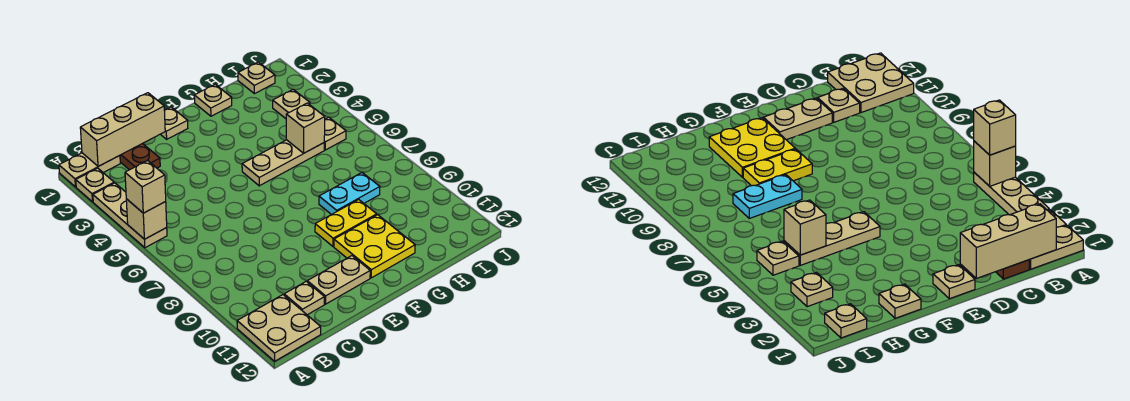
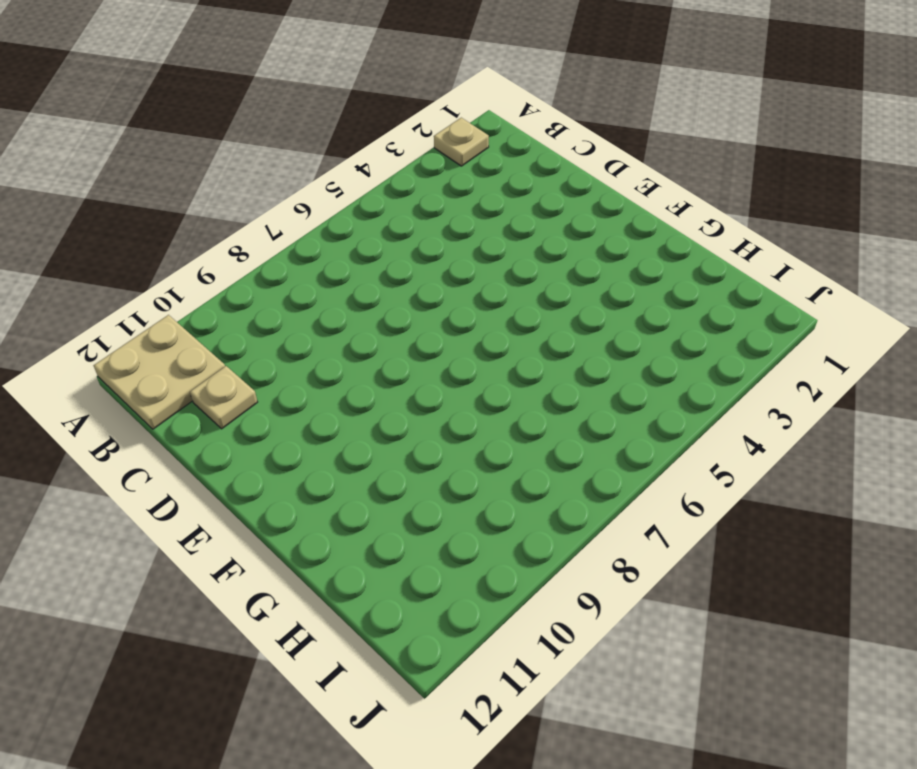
none -> tan plate A1:B1 level 1
none -> tan plate A3:A5 level 1
none -> brown plate C1:C2 level 1

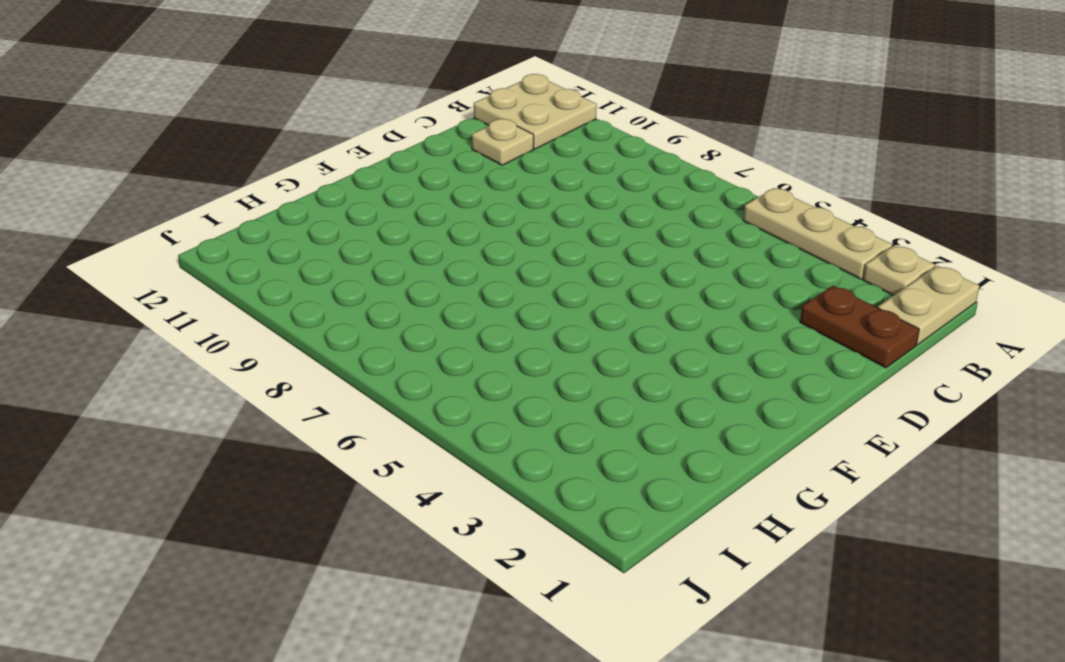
none -> tan plate D11:E11 level 1
none -> tan plate E1 level 1
none -> tan plate F5:H5 level 1

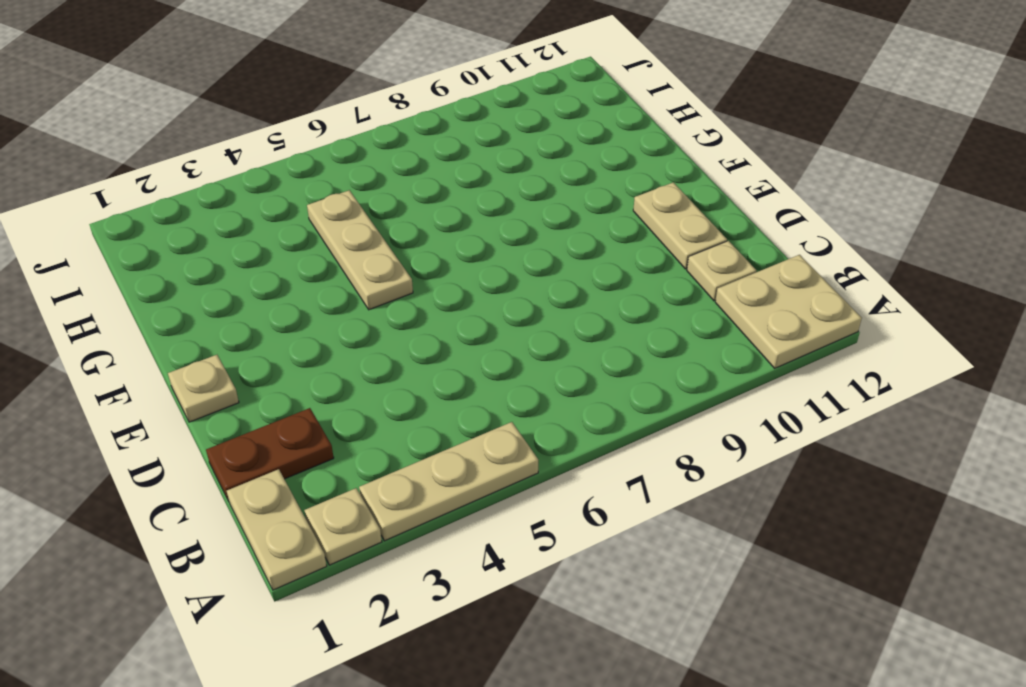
none -> yellow plate F9:G9 level 1
none -> yellow plate F10:G11 level 1
none -> tan plate G1 level 1

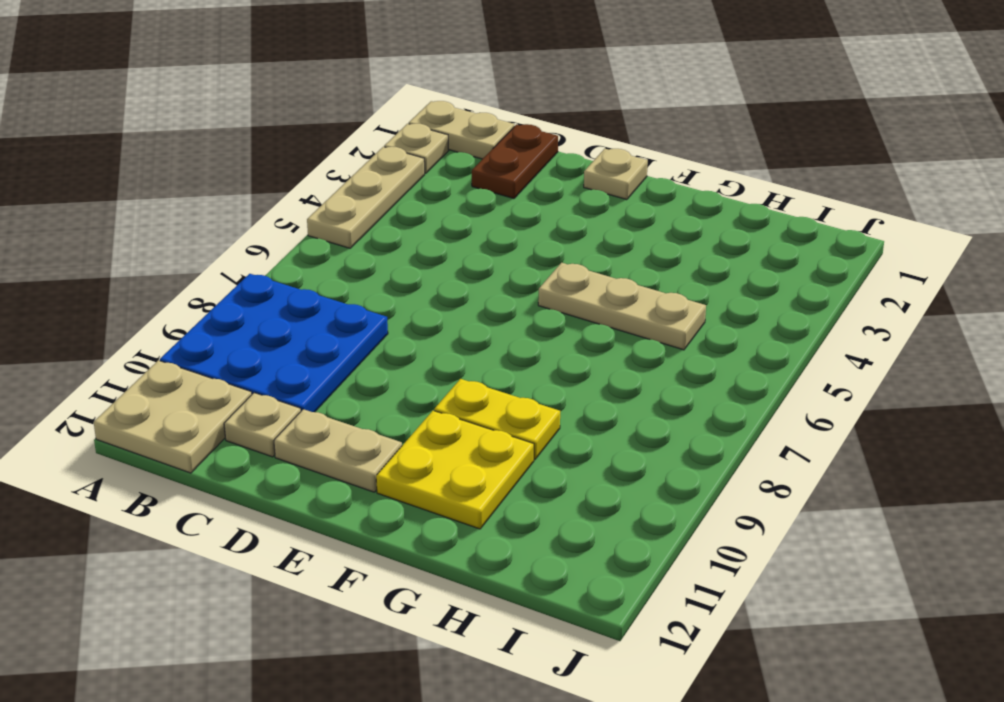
blue plate A8:C10 level 1 -> none
none -> tan plate G1 level 1
none -> cyan plate G8:H8 level 1
none -> tan plate I1 level 1

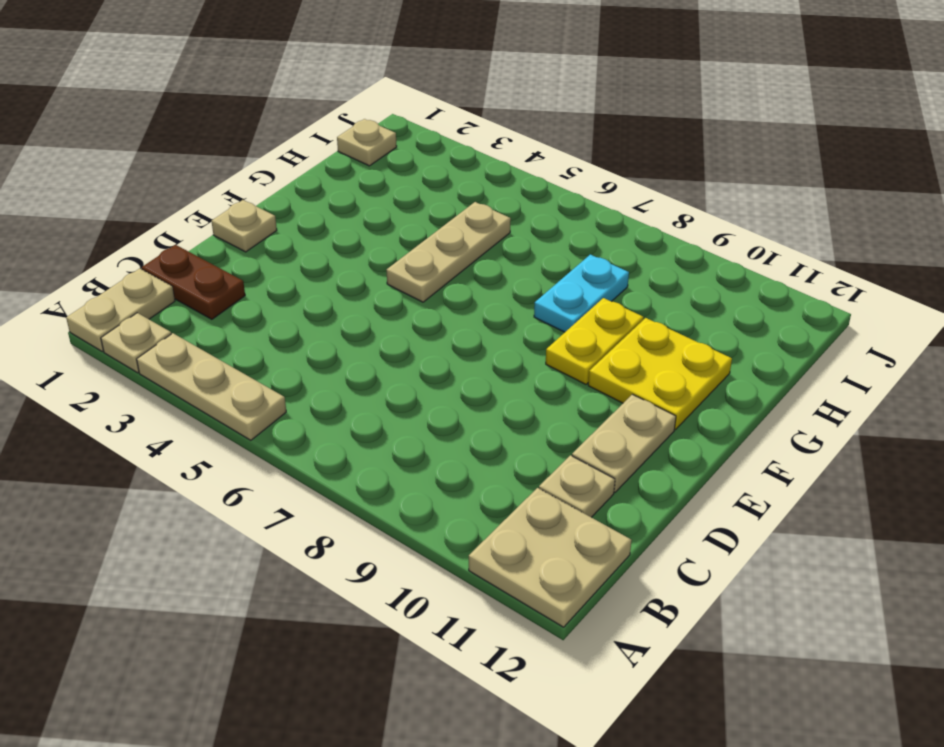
none -> tan plate G1 level 1
none -> tan plate I3 level 1
none -> tan plate I5 level 1

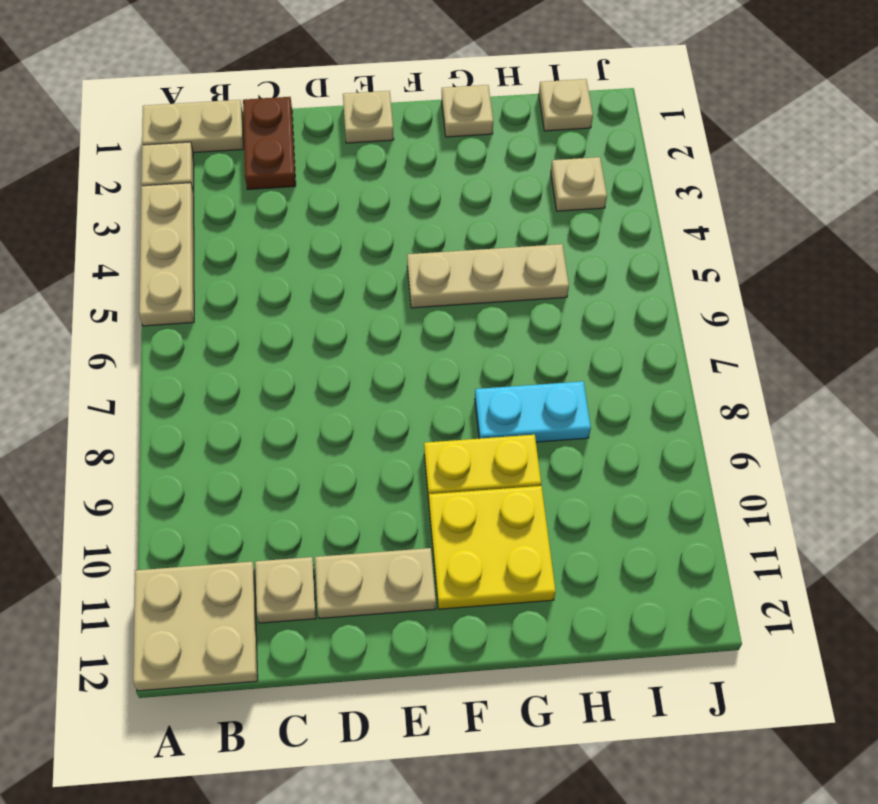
none -> tan plate I5 level 1
none -> tan brick A5 level 2
none -> tan brick B1:D1 level 2

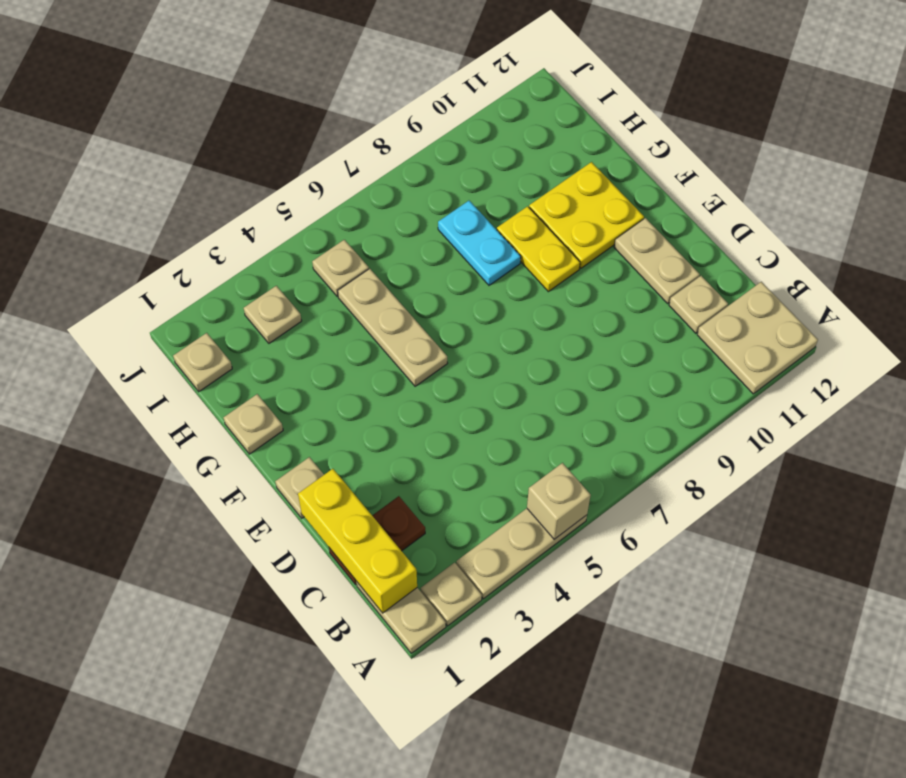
yellow brick B1:D1 level 2 -> tan brick B1:D1 level 2
none -> tan brick H5 level 2
none -> tan brick A5 level 3

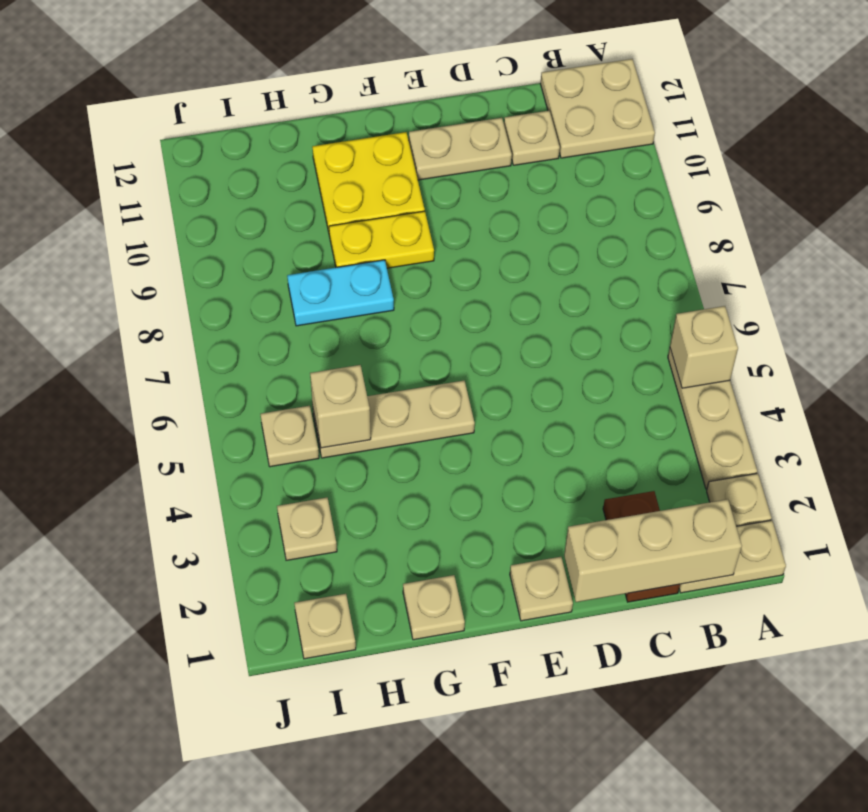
none -> tan brick A5 level 3

